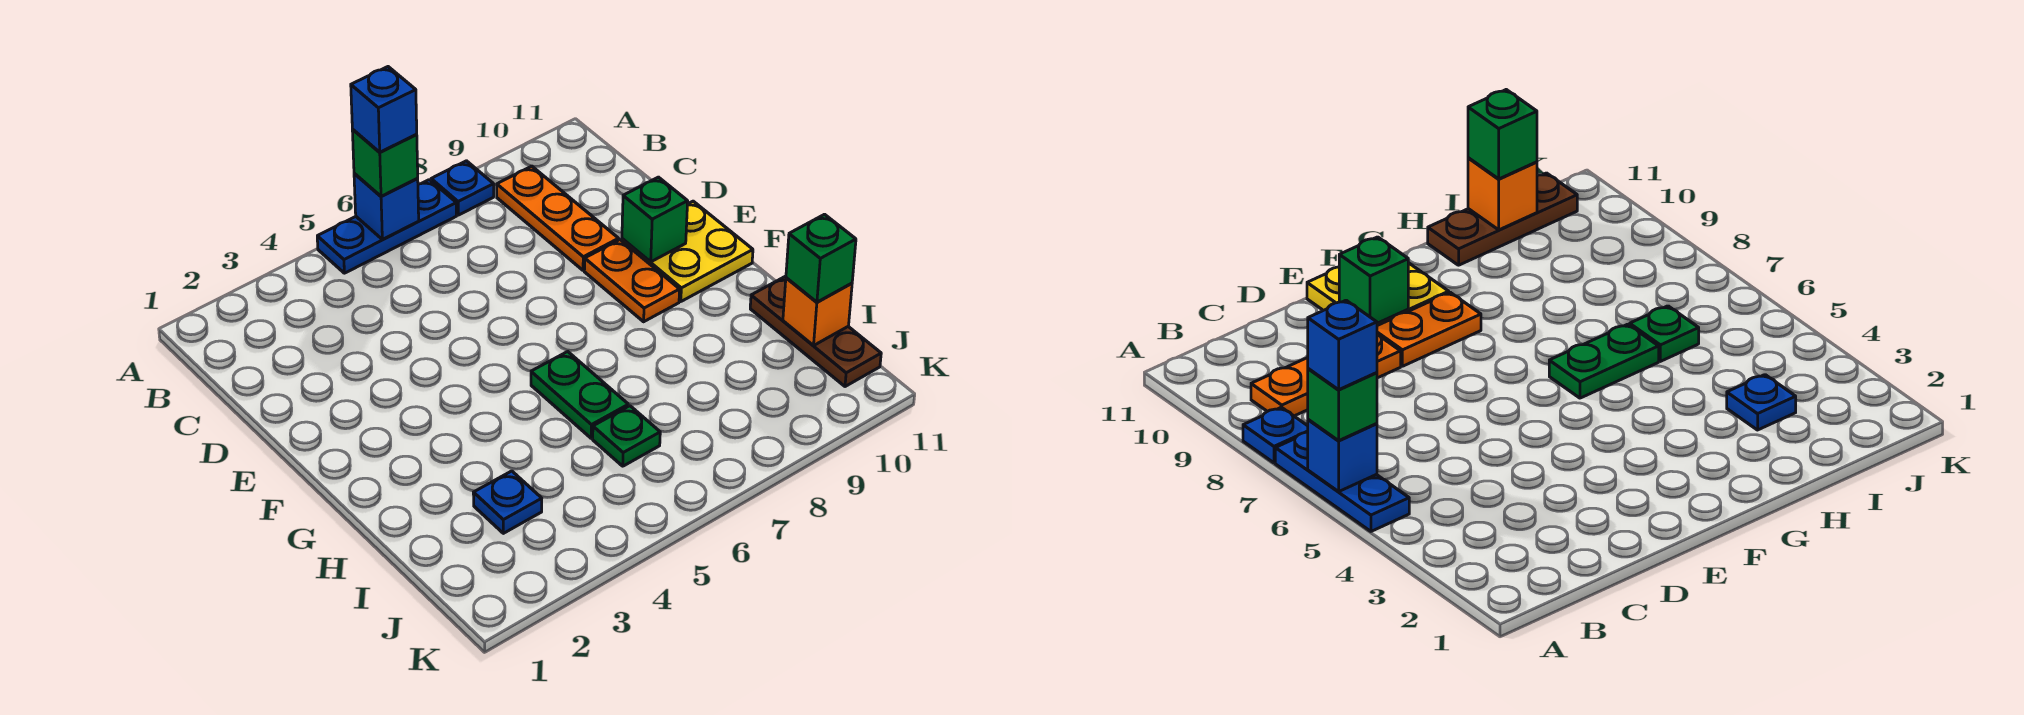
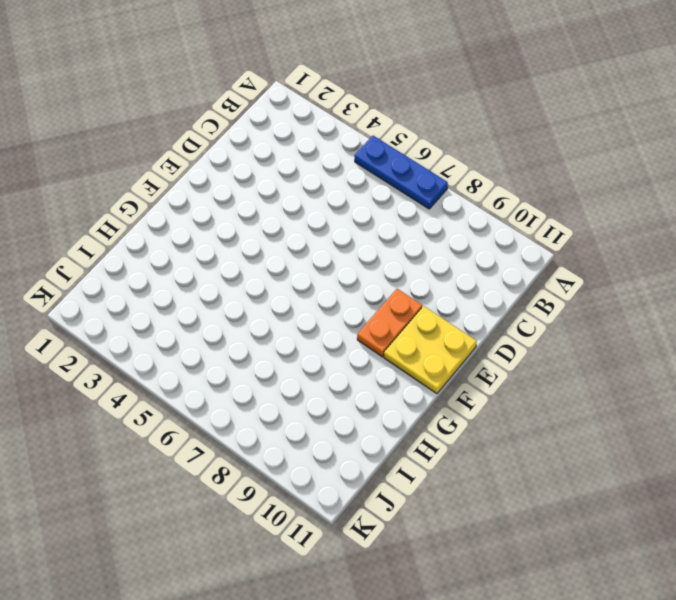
none -> blue plate A8 level 1
none -> orange plate B9:D9 level 1
none -> green plate G6:H6 level 1

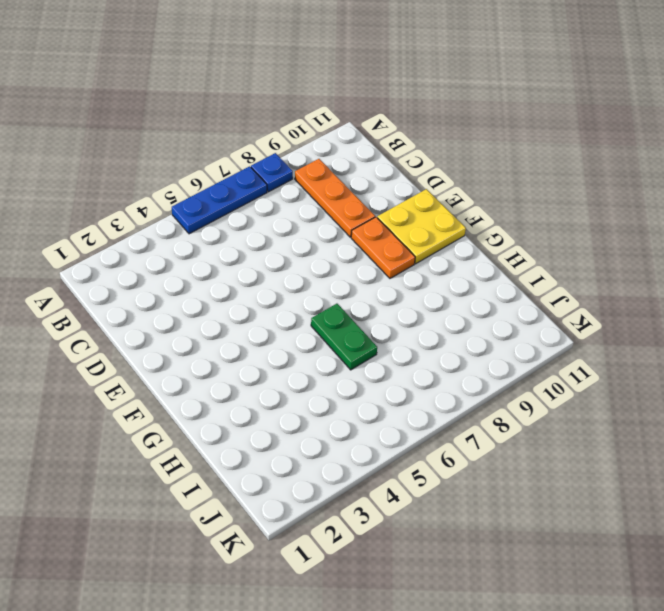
none -> brown plate H11:J11 level 1
none -> blue plate I3 level 1
none -> green plate I6 level 1

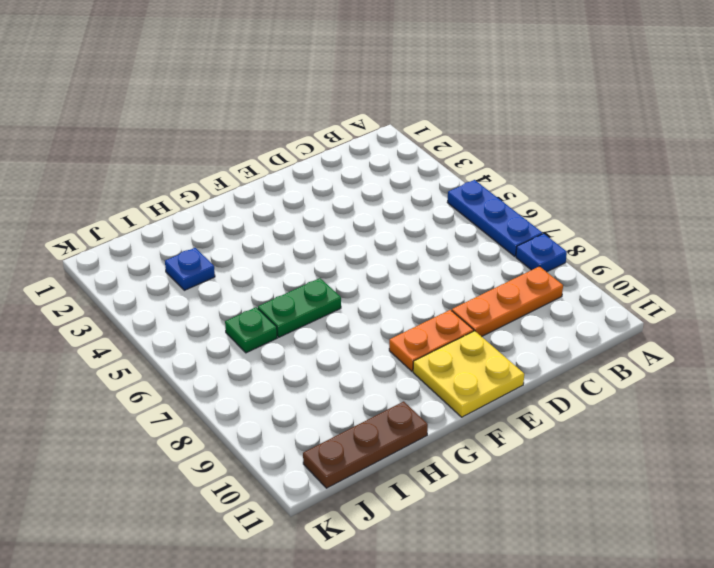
none -> blue brick A6 level 2
none -> green brick E10 level 2
none -> orange brick I11 level 2

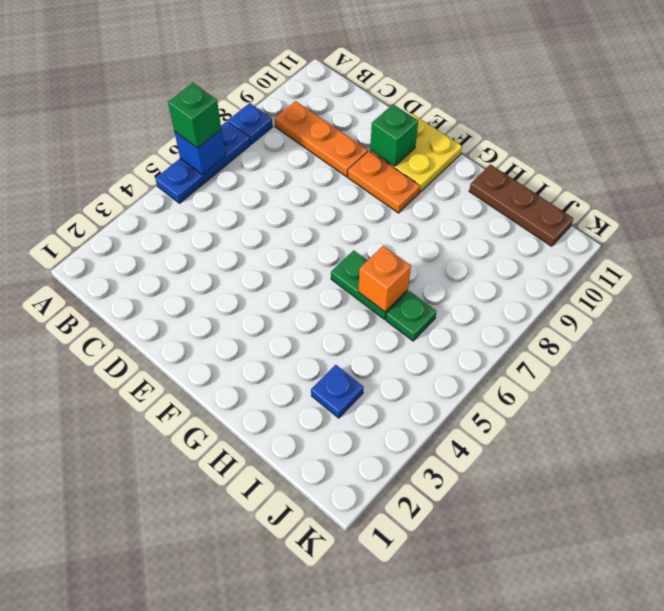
orange brick H6 level 2 -> orange brick I11 level 2
none -> green brick I11 level 3
none -> blue brick A6 level 4

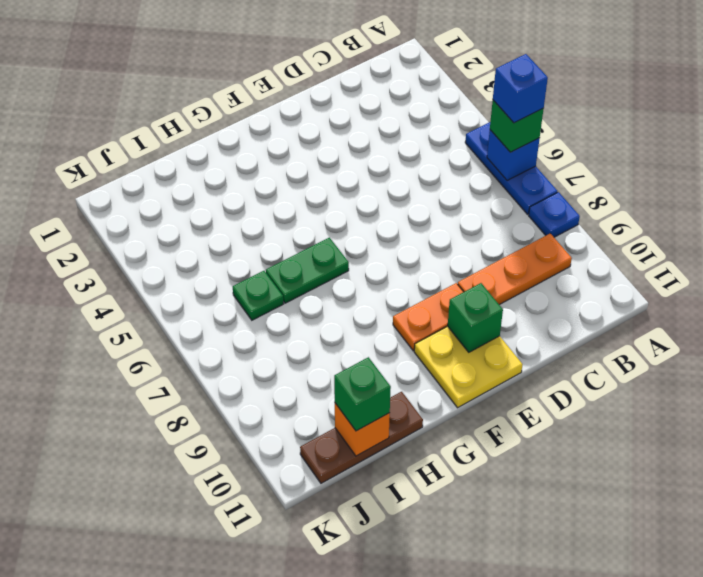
none -> blue plate I3 level 1

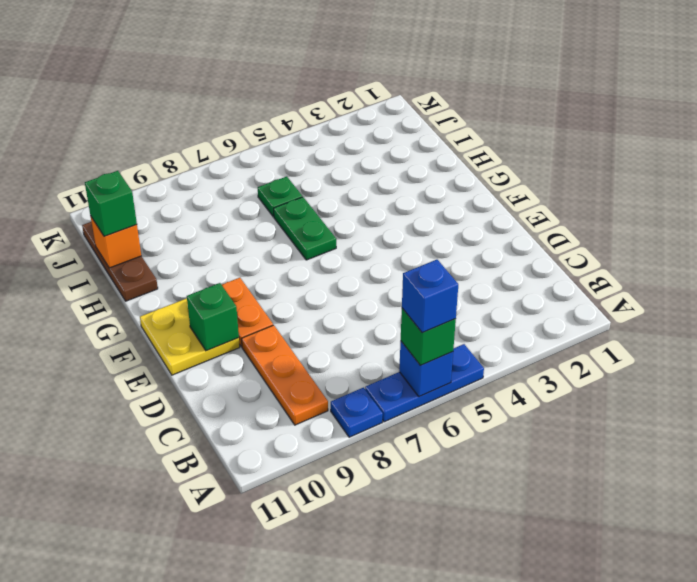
none -> blue plate I3 level 1

